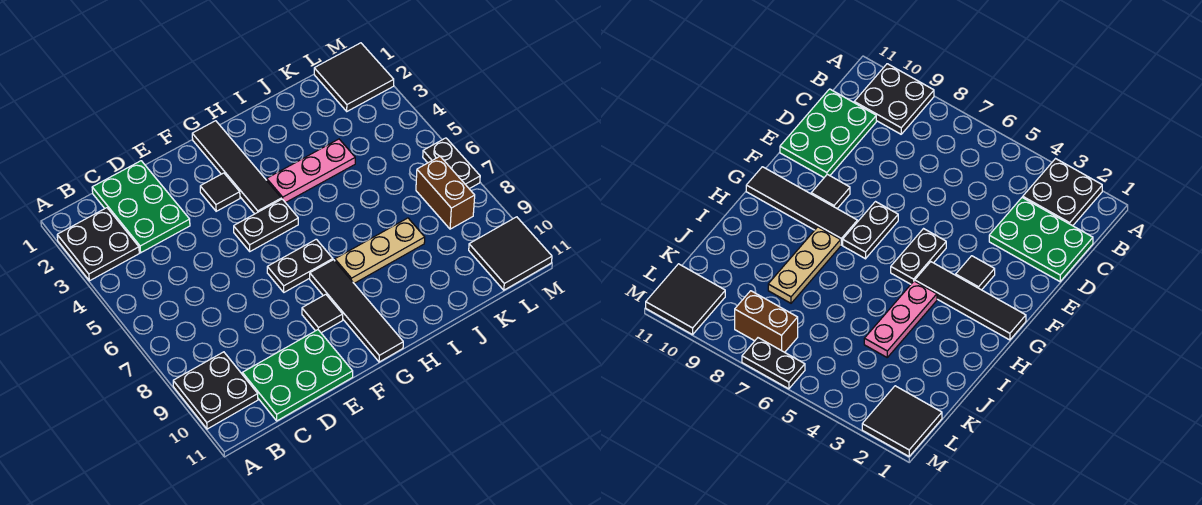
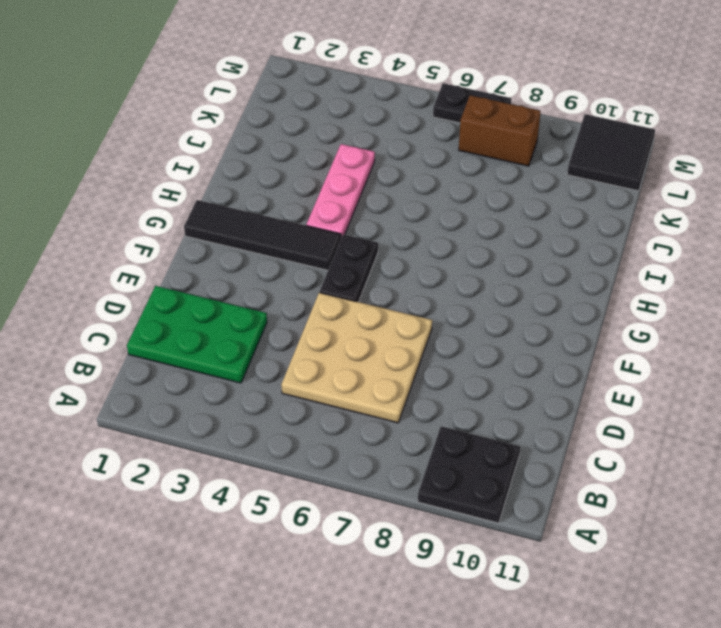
tan plate C5:E7 level 1 -> none
none -> black plate A2:B3 level 1
none -> green plate C10:E11 level 1
none -> black tile F3 level 1

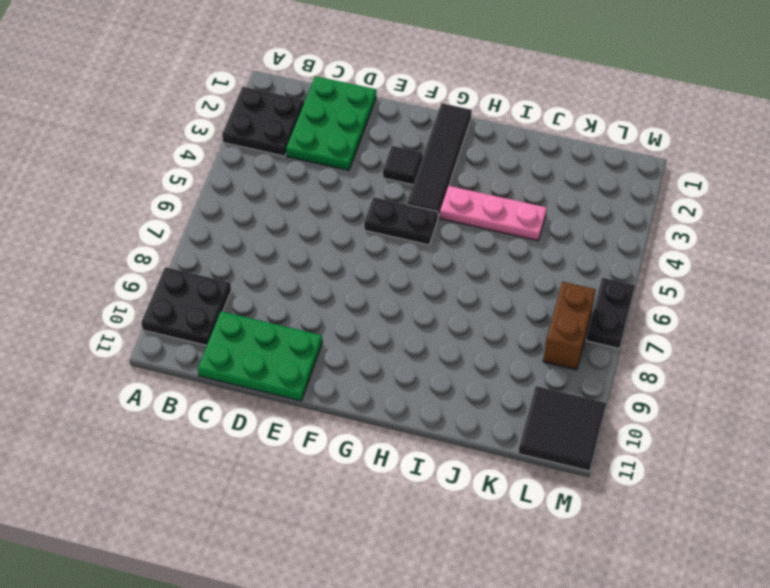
none -> black plate F7:G7 level 1
none -> black tile F9 level 1
none -> black tile G8:G11 level 1

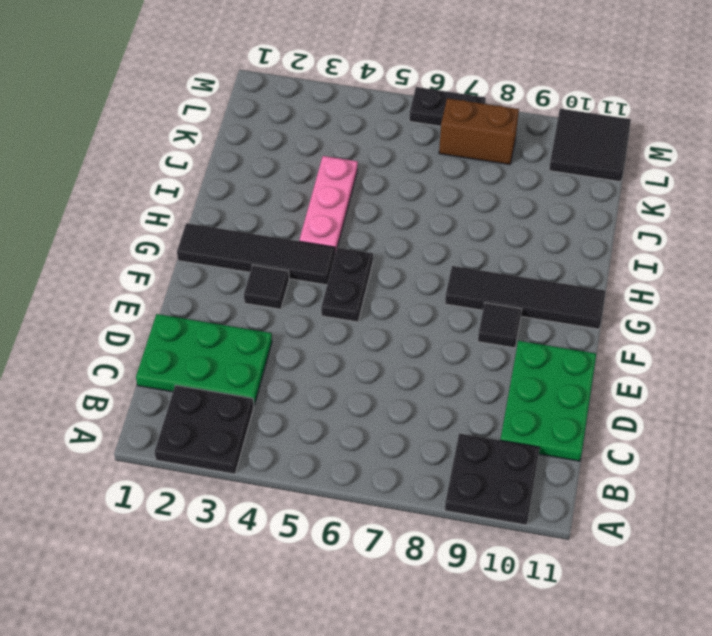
none -> black plate F7:G7 level 1
none -> tan plate H8:J8 level 1
none -> black tile L1:M2 level 1

